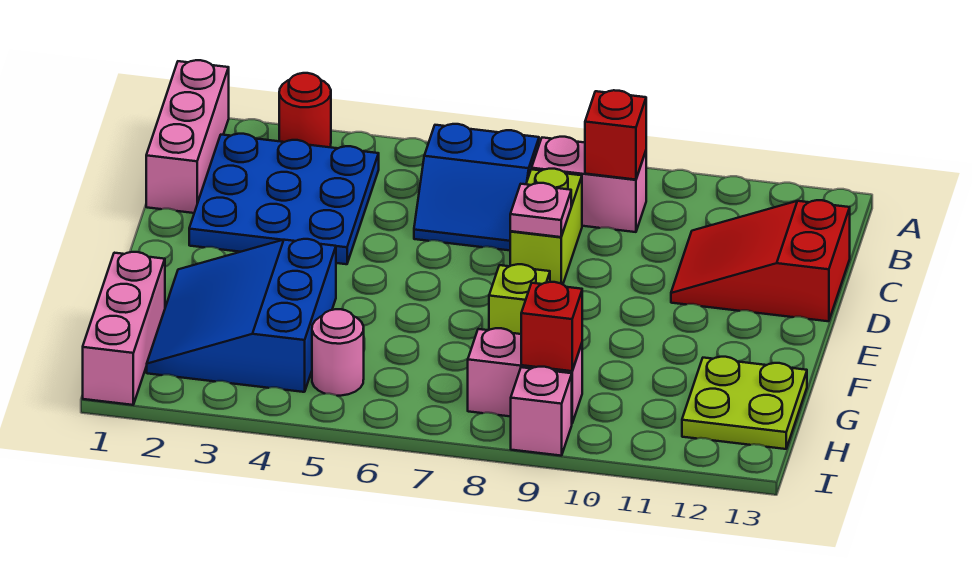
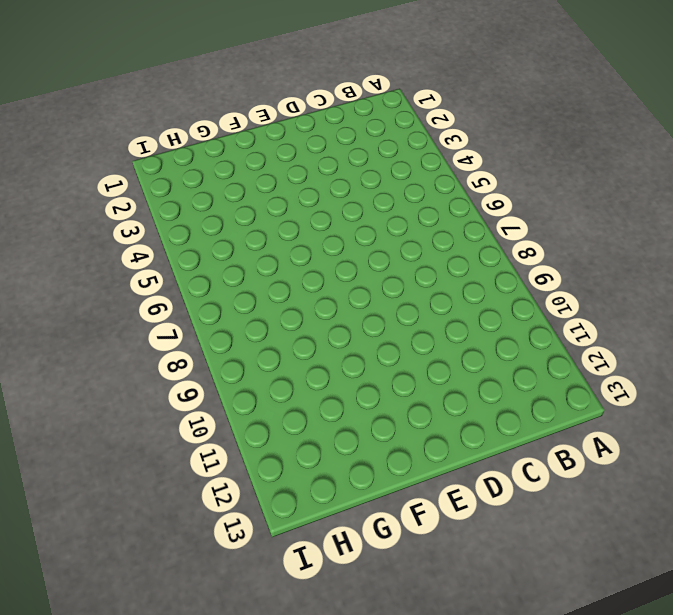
none -> pink brick A1:C1 level 1
none -> red round brick A3 level 1
none -> blue plate B2:D4 level 1

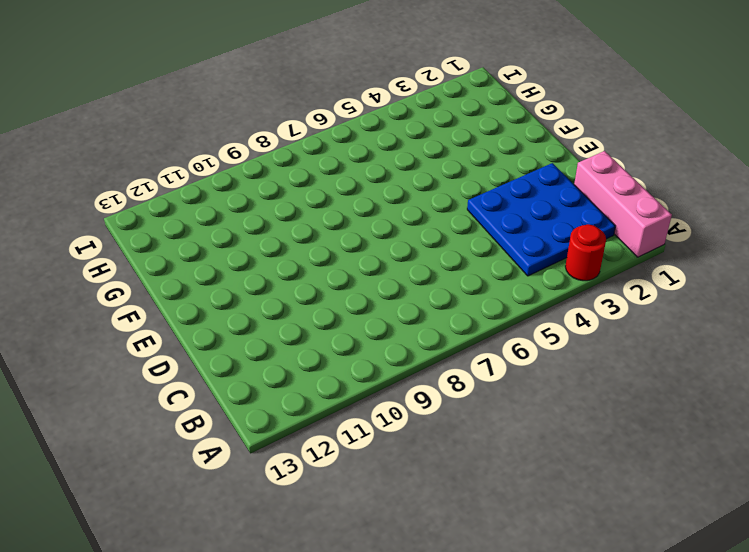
none -> blue slope B6:C7 level 1 top B
none -> pink brick B8:B9 level 1
none -> lime brick C8:D8 level 1

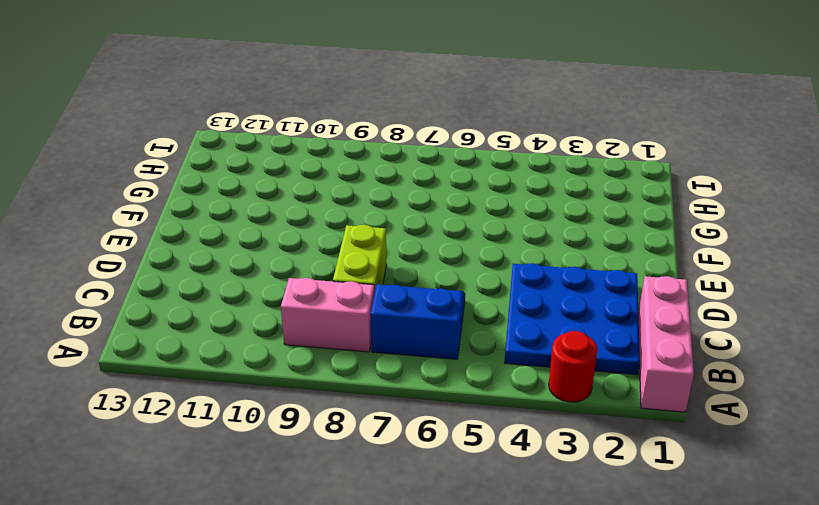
none -> red slope C11:D13 level 1 top 13
none -> blue slope F2:H4 level 1 top 4
none -> lime brick F8 level 1

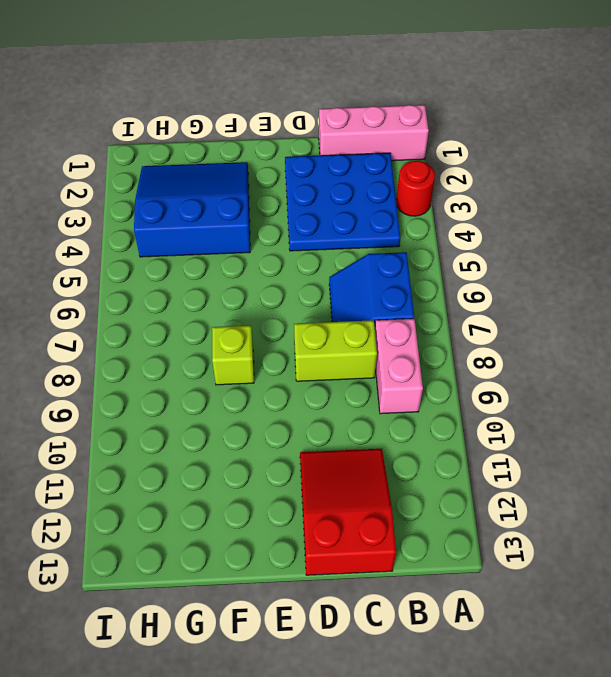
none -> pink brick G1:I1 level 1
none -> lime plate G12:H13 level 1
none -> pink round brick H5 level 1

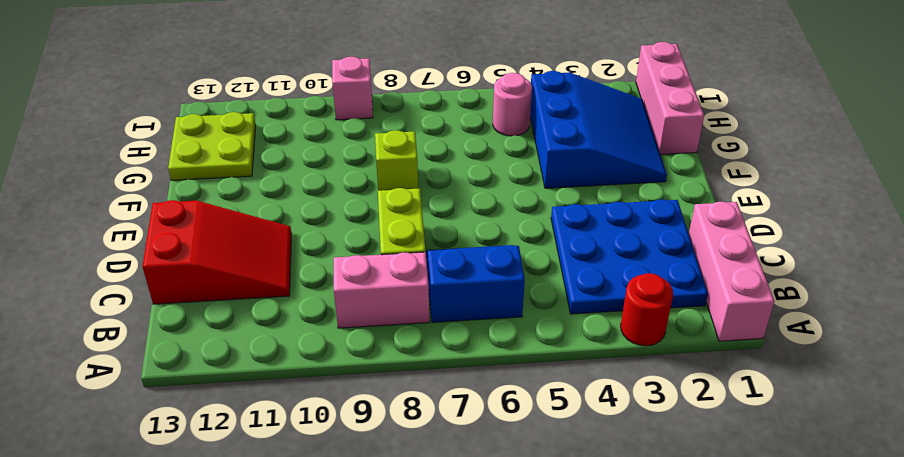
none -> pink brick H8:H9 level 1
none -> red brick B9 level 2
none -> pink plate D8 level 2

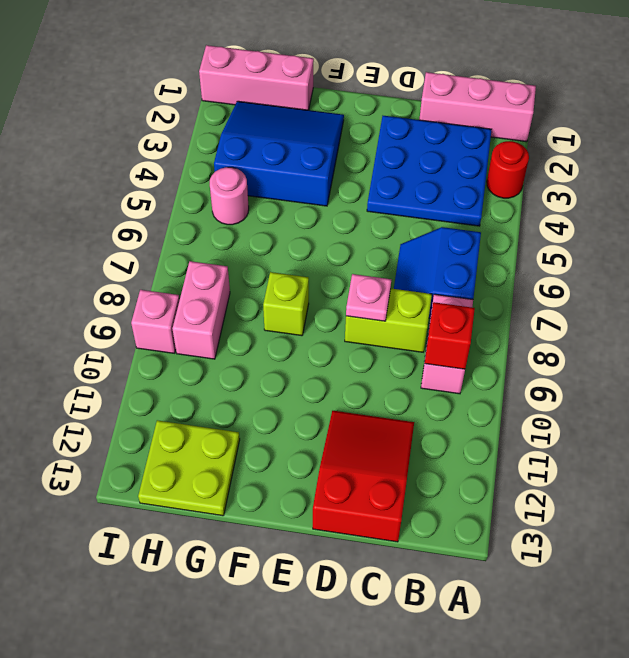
none -> red brick H9 level 2

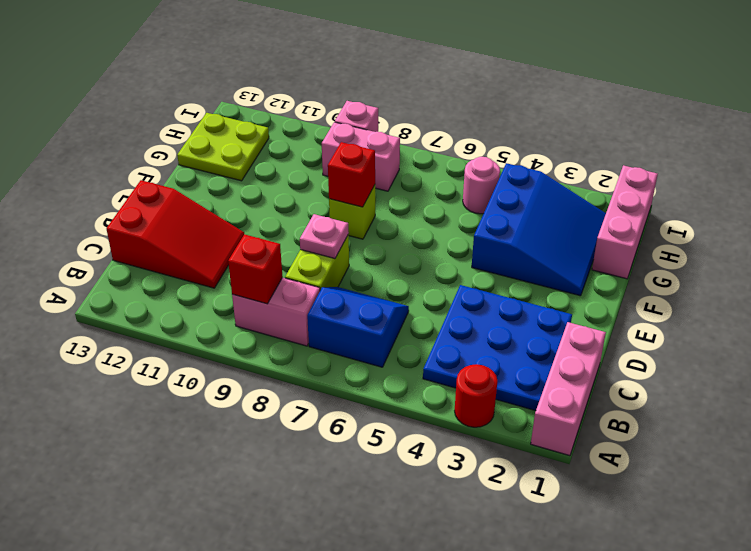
red brick F8 level 2 -> red brick H9 level 2

